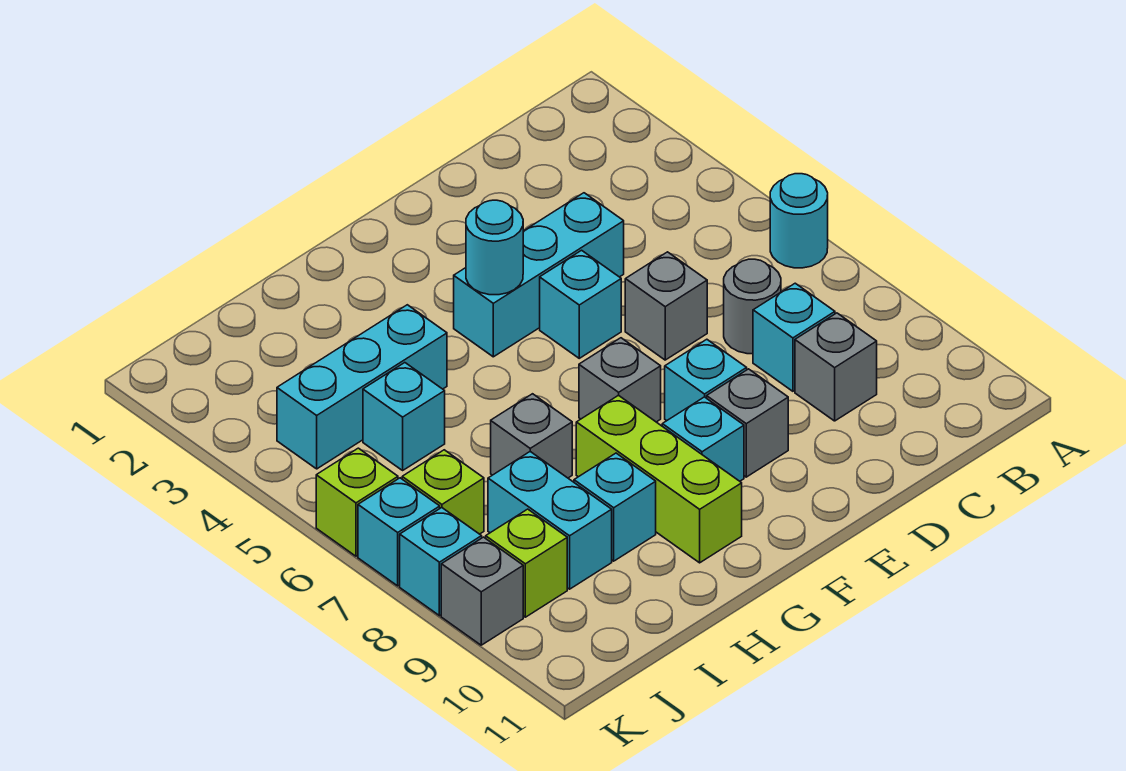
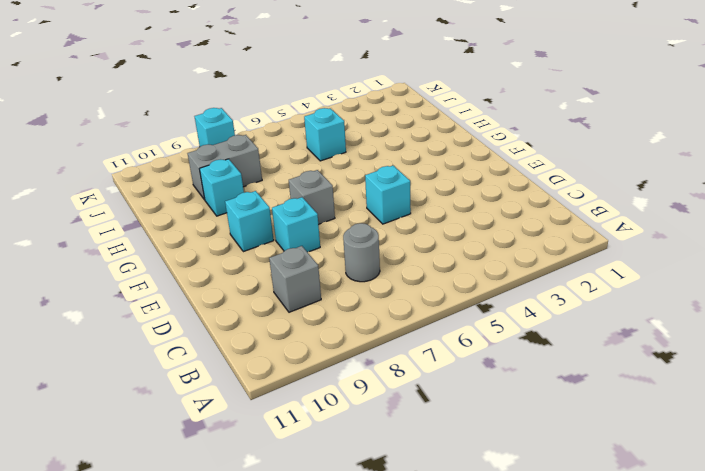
grey brick I8:I9 level 1 -> cyan brick I8:I9 level 1
none -> cyan round brick A6 level 1
none -> cyan brick C8 level 1
none -> cyan brick D4:F4 level 1

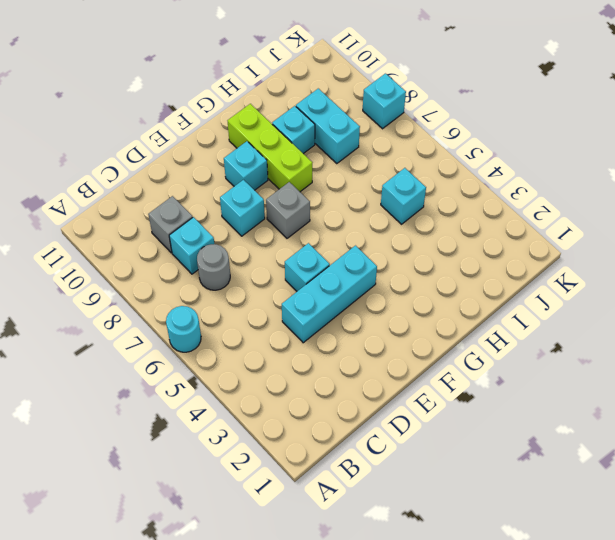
none -> grey brick D6 level 1
none -> grey brick E9 level 1
none -> cyan brick H4:J4 level 1

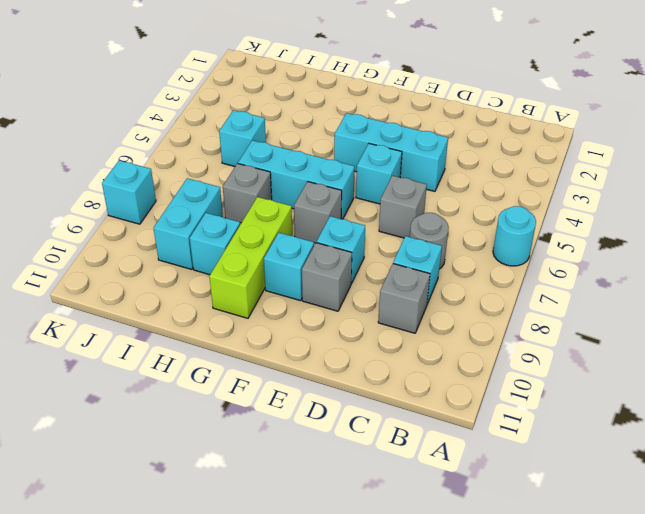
cyan brick F6:H6 level 1 -> cyan brick H4:J4 level 1
none -> lime brick J7 level 1
none -> lime brick J9 level 1
none -> lime brick K6 level 1

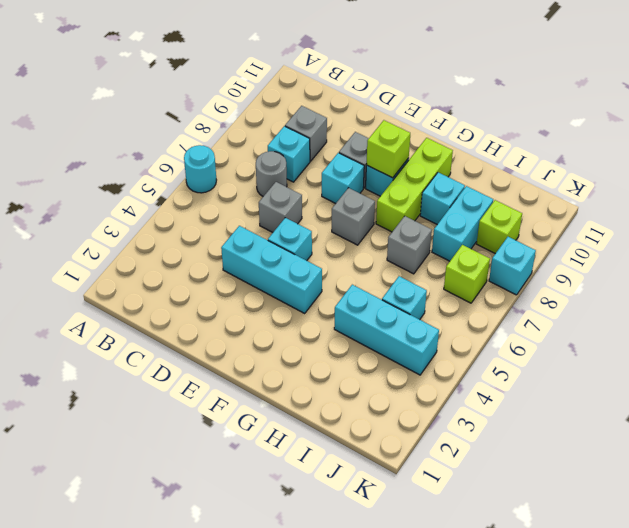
lime brick F9 level 2 -> lime brick K6 level 1
none -> cyan brick K7 level 1
none -> grey brick K9 level 1
none -> cyan round brick F4 level 2

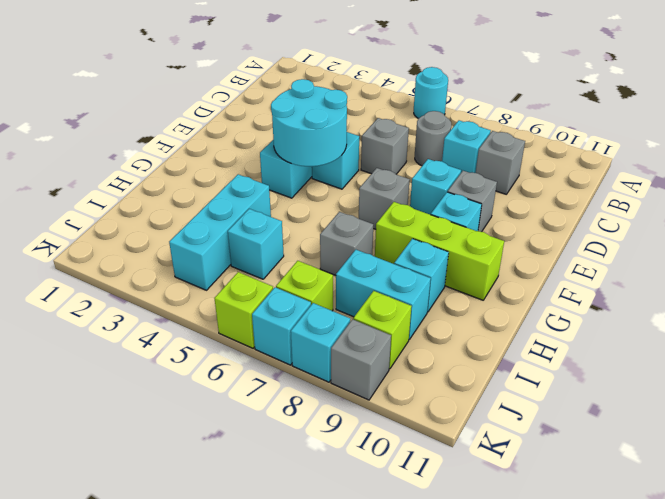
cyan round brick E4:F5 level 2 -> cyan round brick F4 level 2

